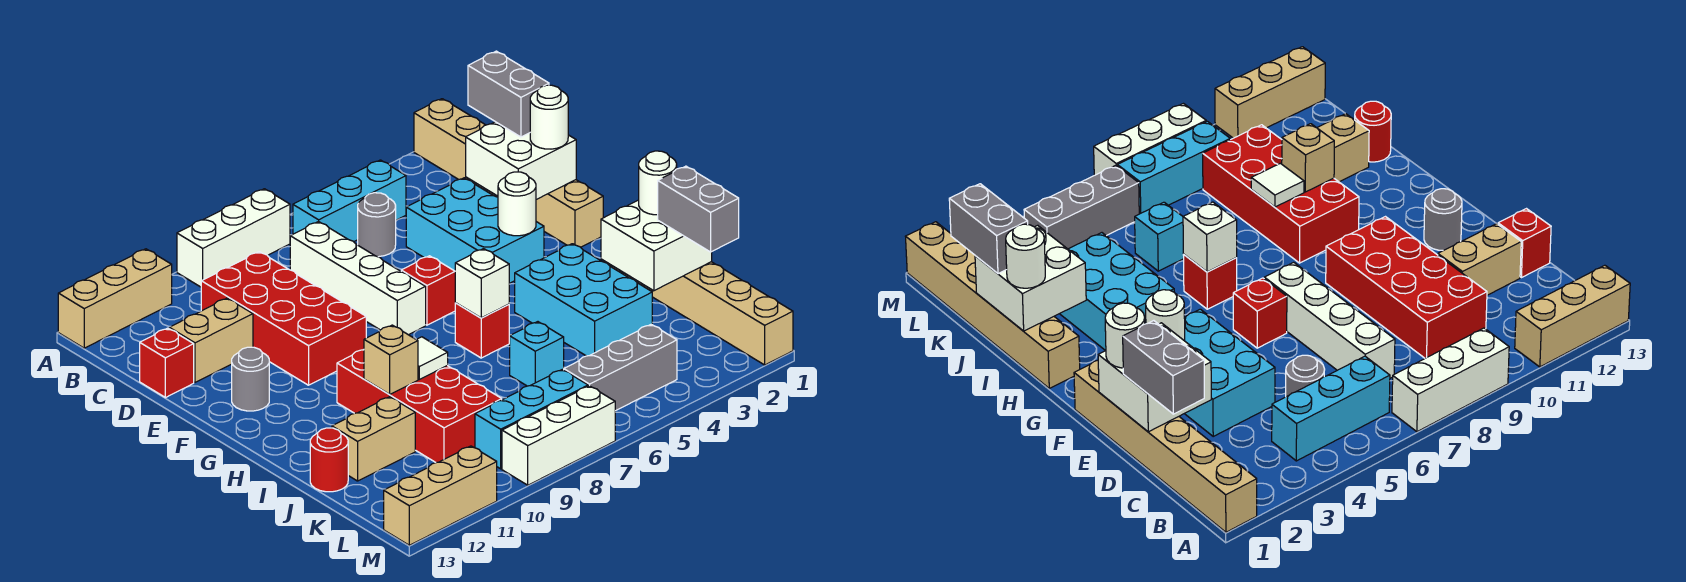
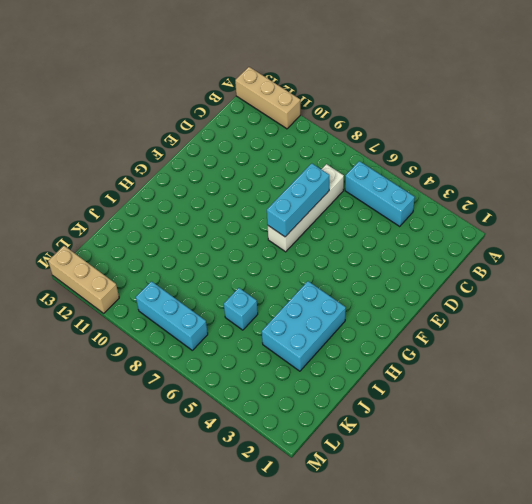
cyan brick D7:F7 level 2 -> none
none -> tan brick A1:F1 level 1
none -> white brick A7:A9 level 1
none -> grey round brick C5 level 1
none -> red brick C9:F10 level 1

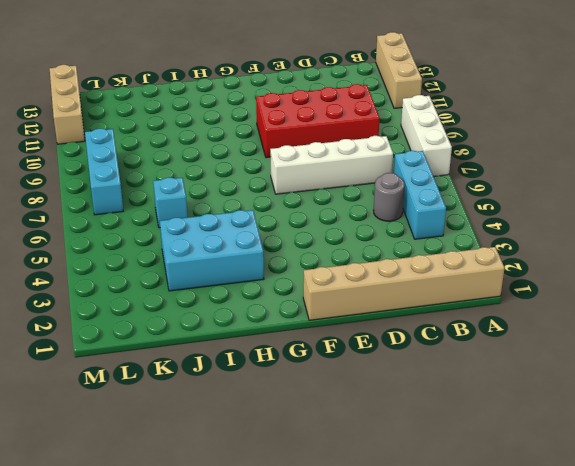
none -> cyan brick D3:F4 level 1
none -> tan brick D11:D12 level 1
none -> red brick D13 level 1
none -> red brick F6 level 1

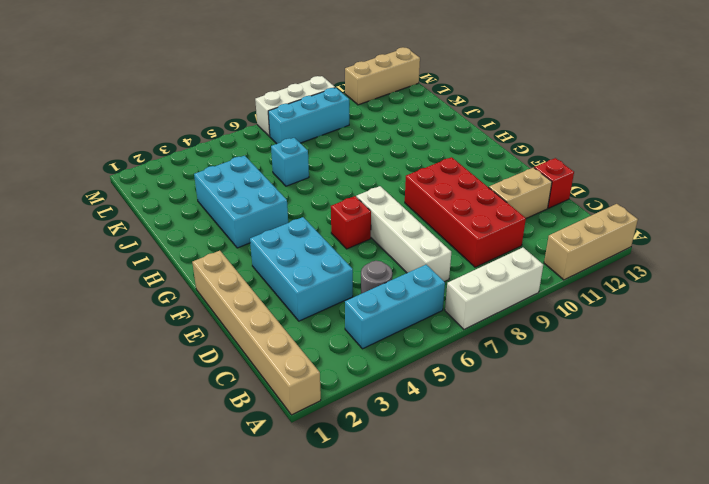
none -> grey round brick F12 level 1
none -> tan brick H1:M1 level 1
none -> red brick H6 level 1
none -> red brick H9:K10 level 1

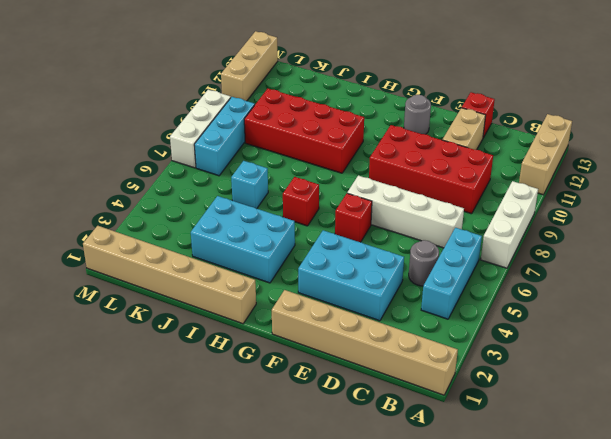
none -> tan brick J11:J12 level 1
none -> red round brick J13 level 1
none -> grey brick L4:L6 level 1
none -> white brick D1:E2 level 2

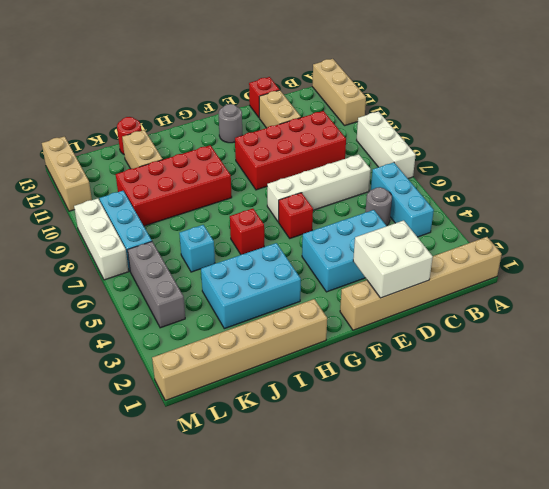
none -> white round brick F3 level 2
none -> white brick H6 level 2
none -> white brick I1:J2 level 2
none -> white tile I9 level 2

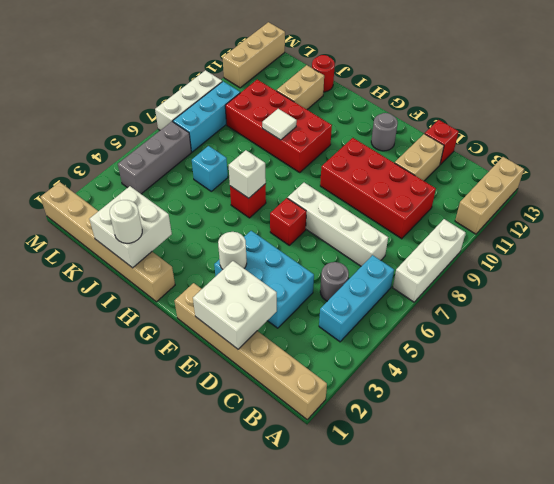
none -> cyan brick H3:J4 level 1
none -> tan brick I10 level 2
none -> grey brick C1:D1 level 3
none -> white round brick E1 level 3

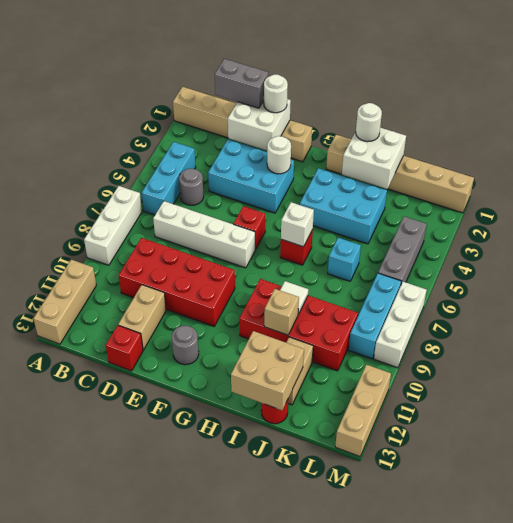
tan brick I12:J13 level 2 -> none
none -> grey brick J1:K1 level 3

